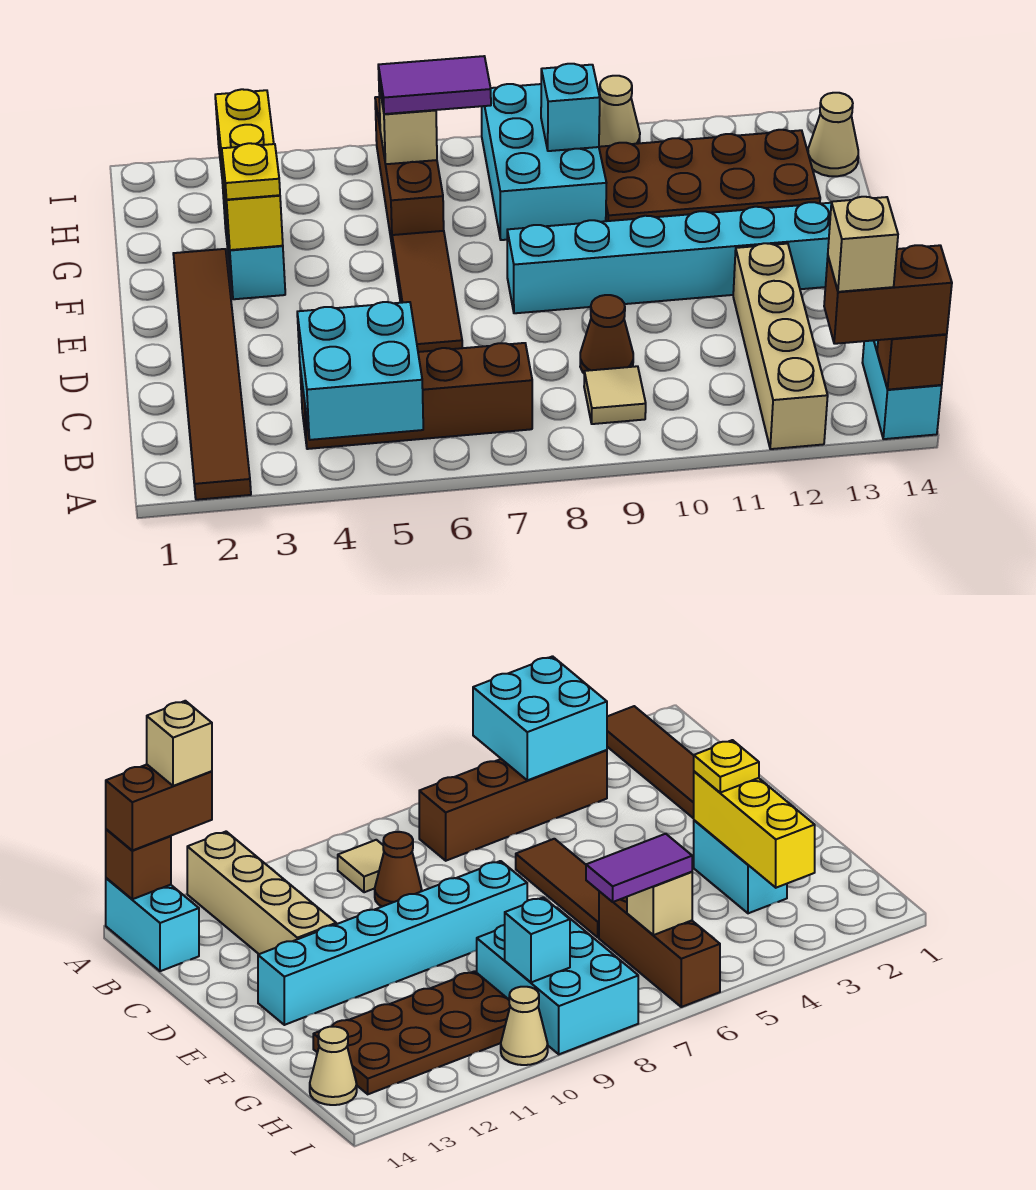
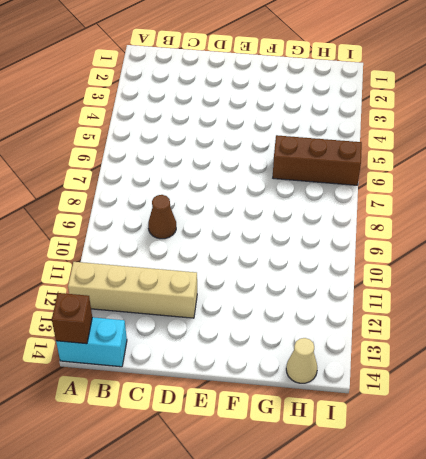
none -> brown tile A2:F2 level 1
none -> brown brick B4:B7 level 1
none -> tan tile B9 level 1

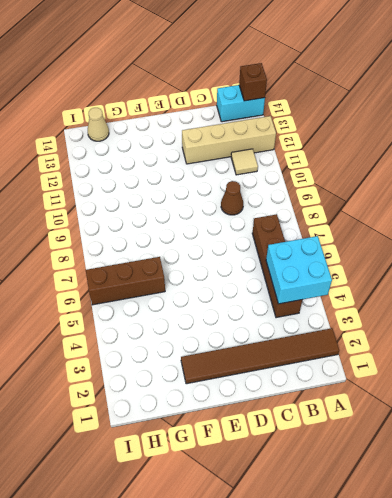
tan tile B11 level 1 -> tan tile B9 level 1
none -> brown tile D6:F6 level 1
none -> cyan brick E8:E13 level 1
none -> cyan brick F3:G3 level 1

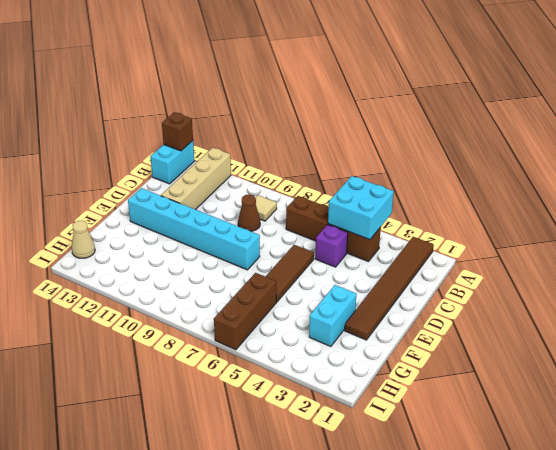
purple brick C5 level 1 -> none
none -> cyan brick G8:I9 level 1
none -> brown plate G10:H13 level 1
none -> tan cone I10 level 1

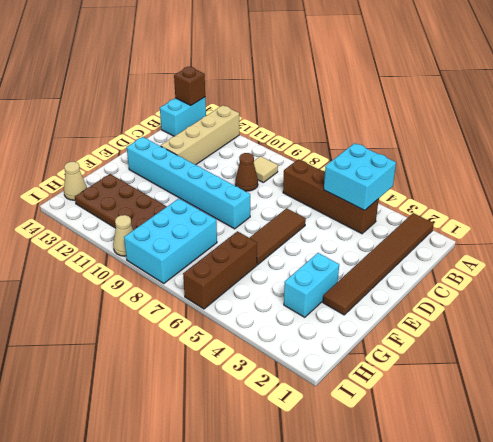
none -> yellow brick F3:H3 level 2
none -> tan brick H6 level 2
none -> cyan brick H9 level 2

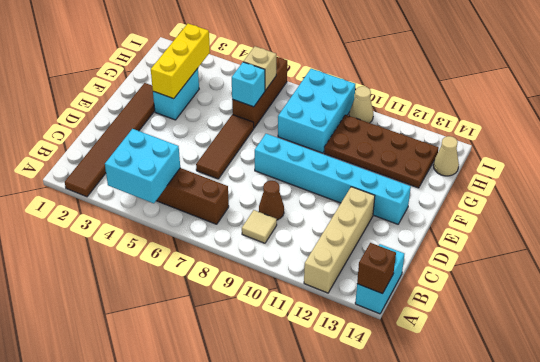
cyan brick G6 level 2 -> cyan brick H9 level 2
none -> brown brick A13:A14 level 3
none -> yellow plate F3 level 3
none -> purple tile H6:H7 level 3

